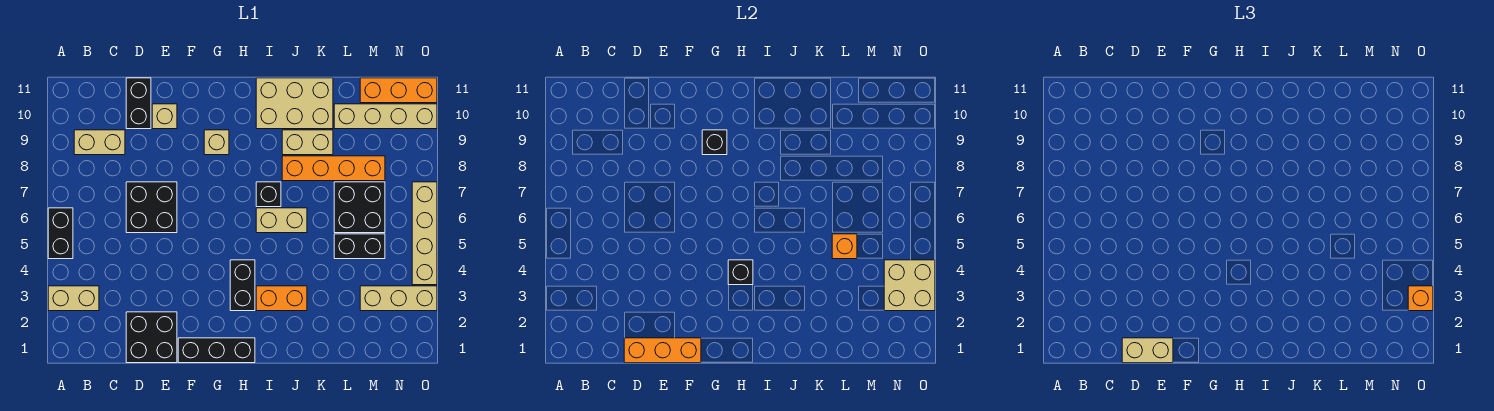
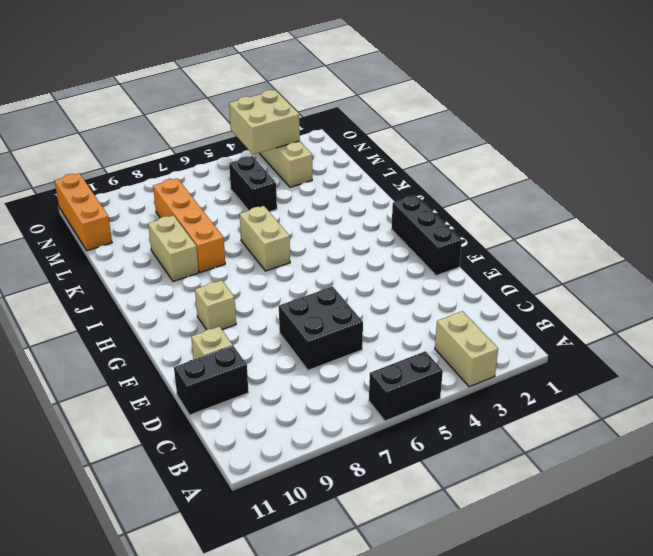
none -> tan brick B9:C9 level 1
none -> black brick D1:E2 level 1
none -> black brick H3:H4 level 1

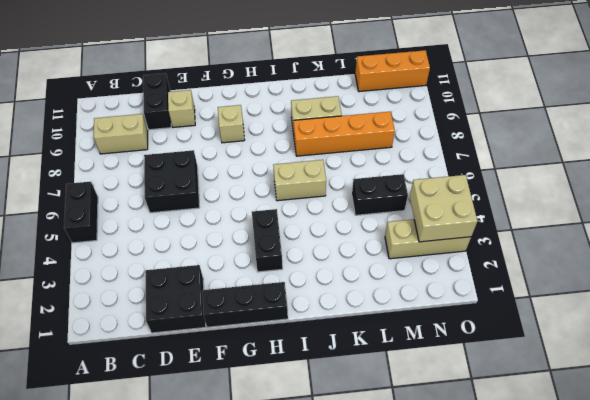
none -> tan brick A3:B3 level 1
none -> orange brick I3:J3 level 1
none -> black brick I7 level 1

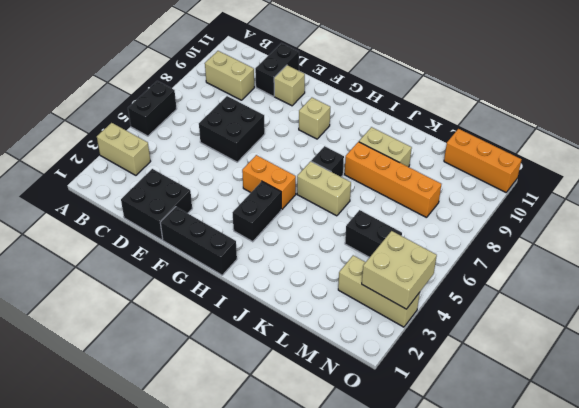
orange brick G5:H5 level 1 -> orange brick I3:J3 level 1
none -> tan brick I10:K11 level 1
none -> black brick L6:M7 level 1
none -> tan brick L10:O10 level 1

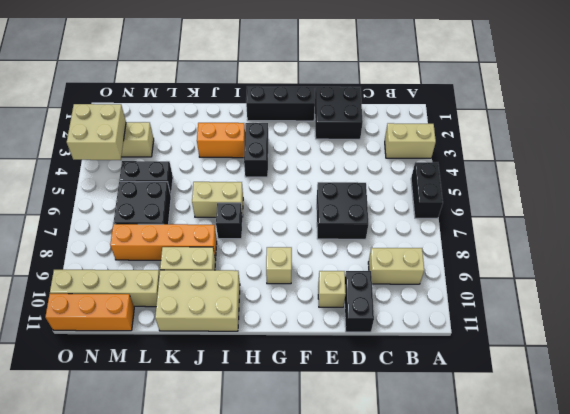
none -> tan brick O4:O7 level 1
none -> orange brick D1:F1 level 2
none -> black brick G9 level 2

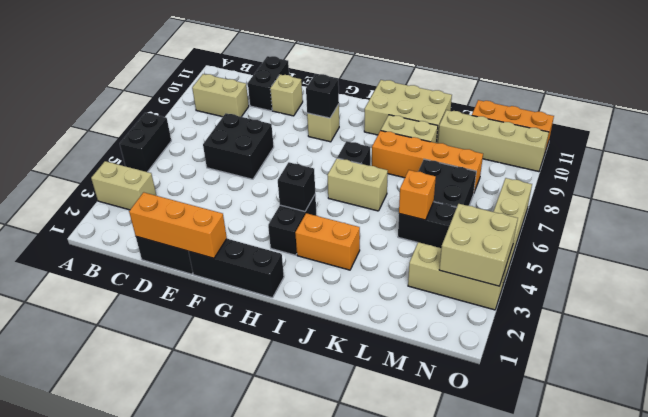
none -> tan brick D1:E1 level 3
none -> orange brick O3 level 3

